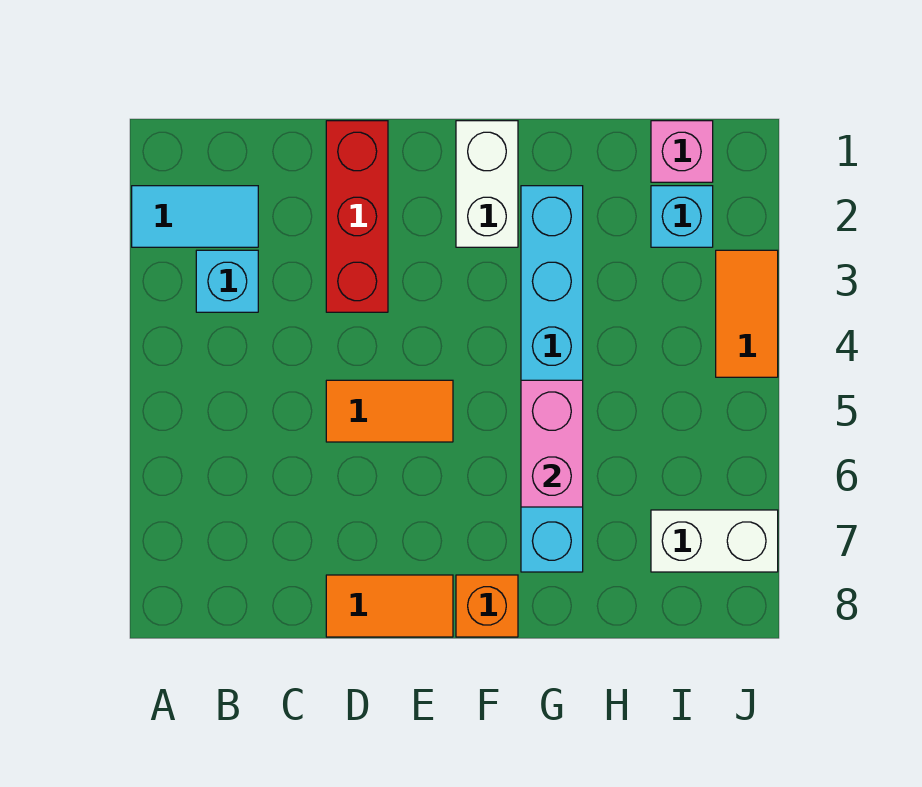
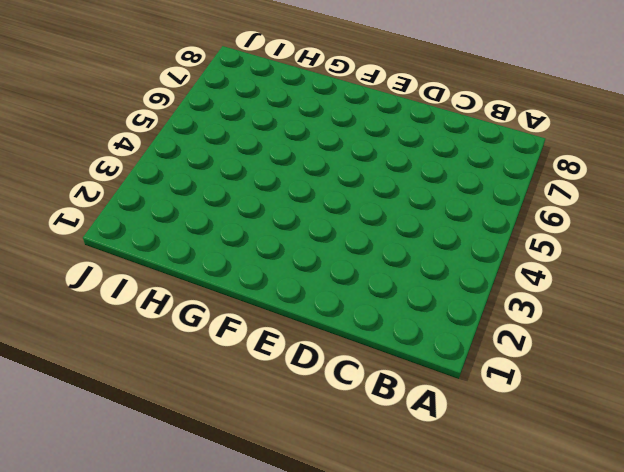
none -> cyan tile A2:B2 level 1
none -> cyan brick B3 level 1
none -> red brick D1:D3 level 1

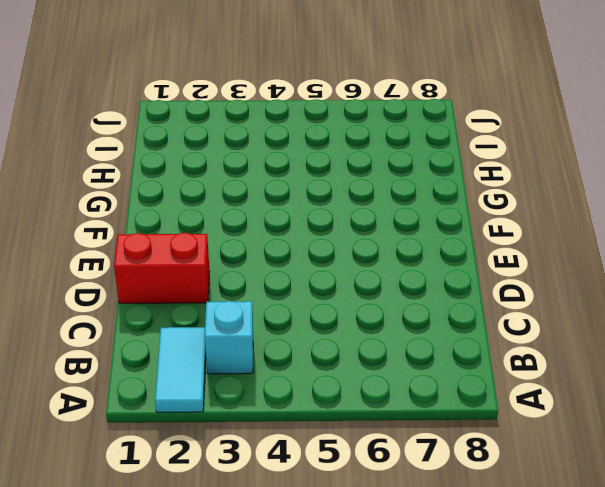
red brick D1:D2 level 1 -> red brick D1:D3 level 1
none -> orange tile D5:E5 level 1
none -> orange tile D8:E8 level 1
none -> white brick F1:F2 level 1

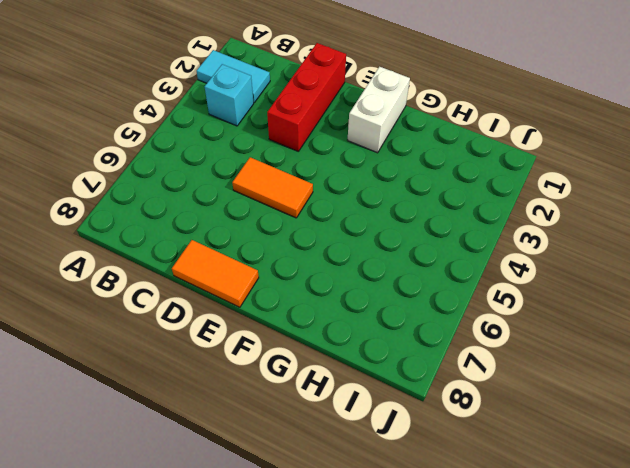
none -> orange brick F8 level 1
none -> cyan brick G2:G7 level 1
none -> pink brick I1 level 1

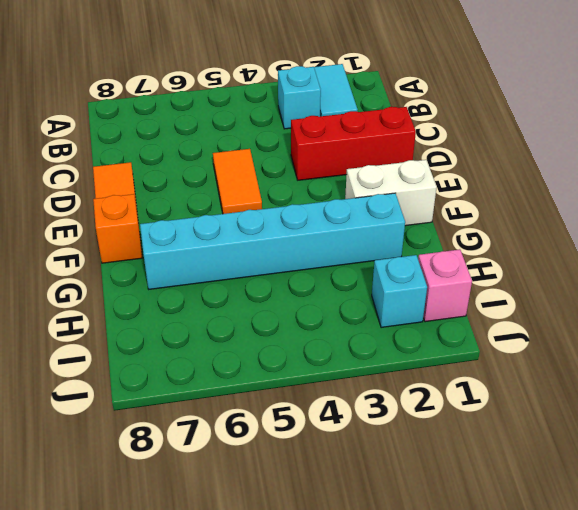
none -> white brick I7:J7 level 1
none -> orange tile J3:J4 level 1
none -> pink brick G5:G6 level 2

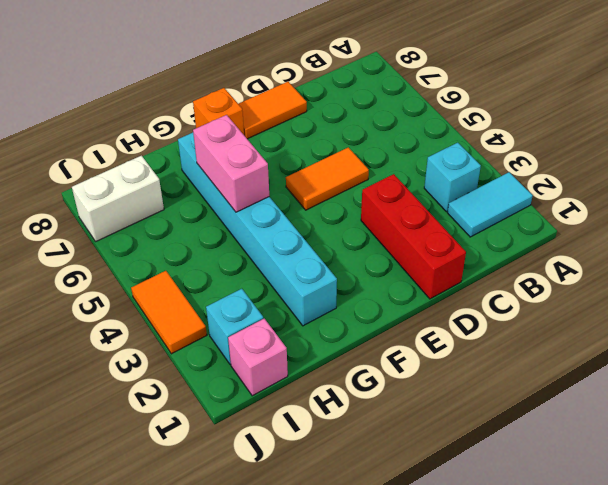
none -> white brick F1:F2 level 1

